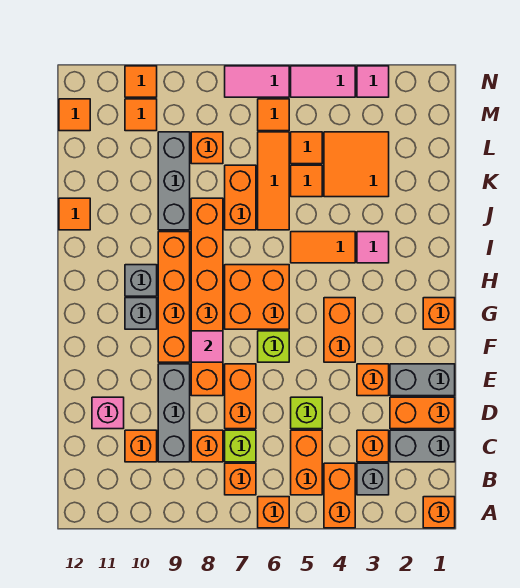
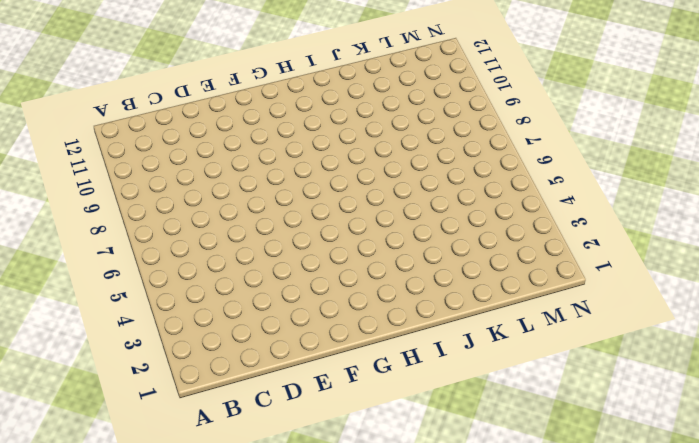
none -> orange brick A1 level 1
none -> orange brick A4:B4 level 1
none -> orange brick A6 level 1
none -> grey brick B3 level 1

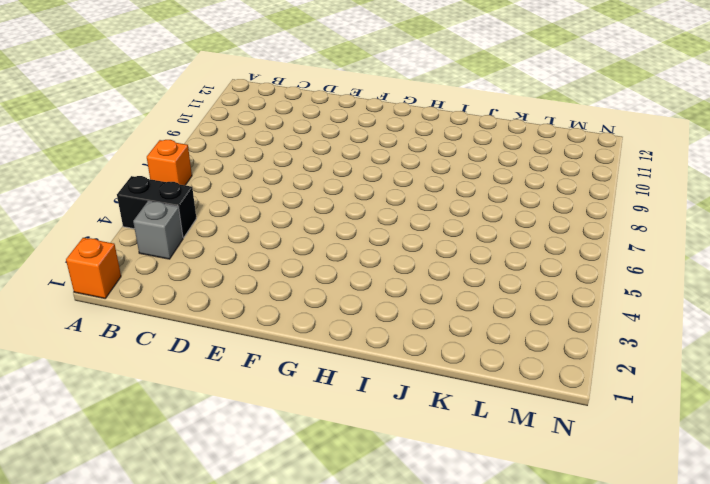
black brick A4:B4 level 1 -> orange brick A4:B4 level 1
none -> orange brick B5:C5 level 1
none -> orange brick B7 level 1
none -> grey brick C1:C2 level 1
none -> orange brick C3 level 1

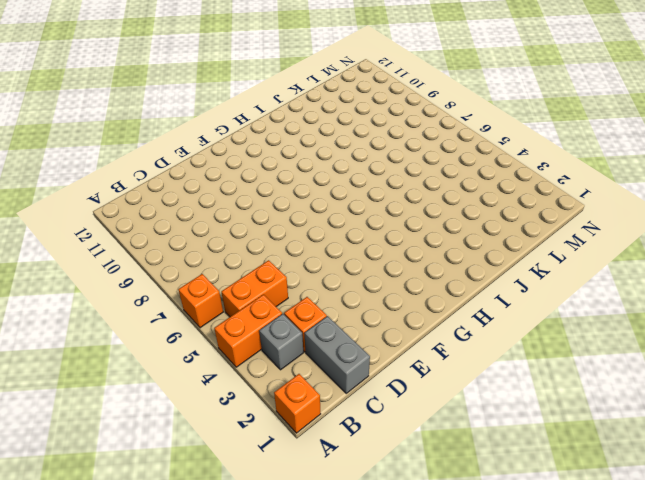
none -> orange brick B7 level 1
none -> lime brick C7 level 1
none -> orange brick C8 level 1
none -> grey brick C9:E9 level 1

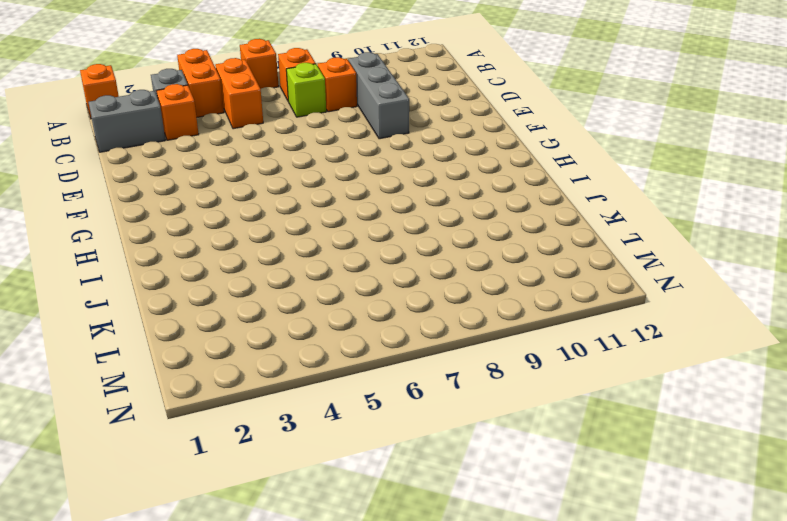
none -> orange brick C10 level 1
none -> orange brick D1:D2 level 1
none -> lime brick D5 level 1
none -> orange brick D7:E7 level 1

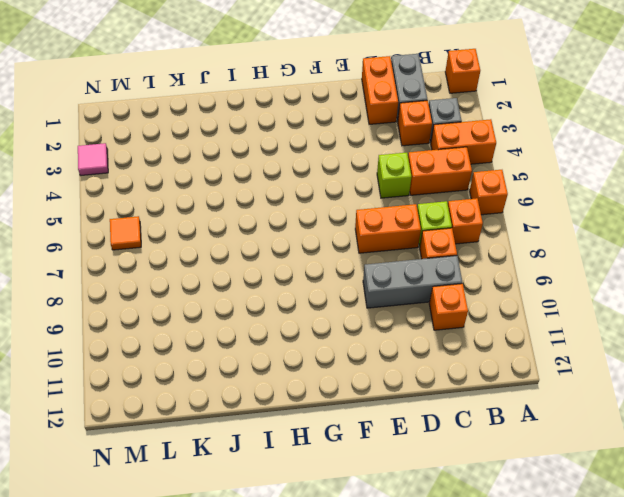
none -> pink brick D11 level 1
none -> grey brick E1:E2 level 1
none -> orange brick E3 level 1
none -> orange brick E8:J8 level 1

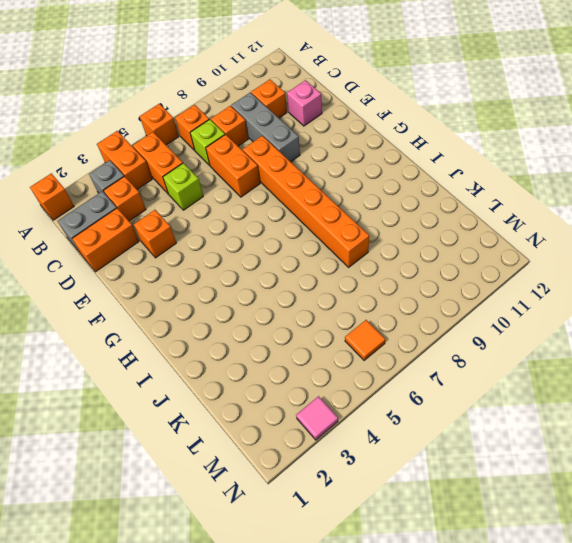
none -> grey brick E1:E2 level 1
none -> orange brick F4:G4 level 1
none -> lime brick F6 level 1
none -> orange brick F9:I9 level 1

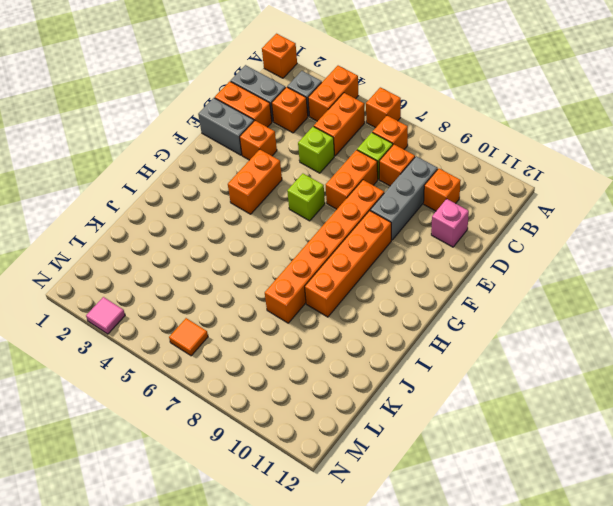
none -> orange brick G1 level 1
none -> orange brick G6:H7 level 1
none -> grey brick G10 level 1
none -> grey brick H10 level 1

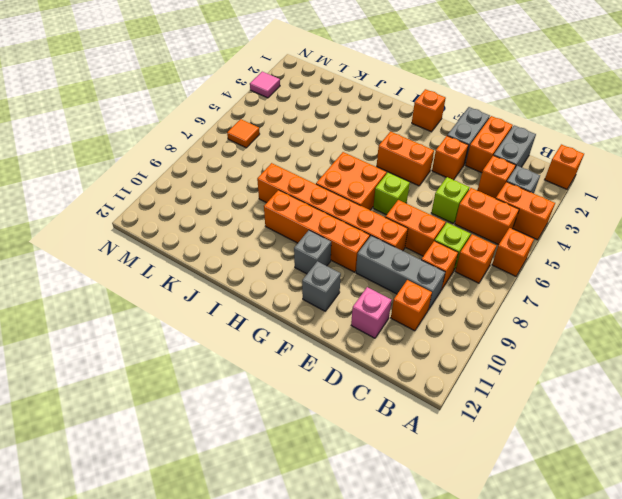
grey brick F11 level 1 -> grey brick H10 level 1
none -> pink tile I3 level 1
none -> orange tile I4:I5 level 1
none -> orange tile J6:L6 level 1
none -> orange brick J7:K7 level 1

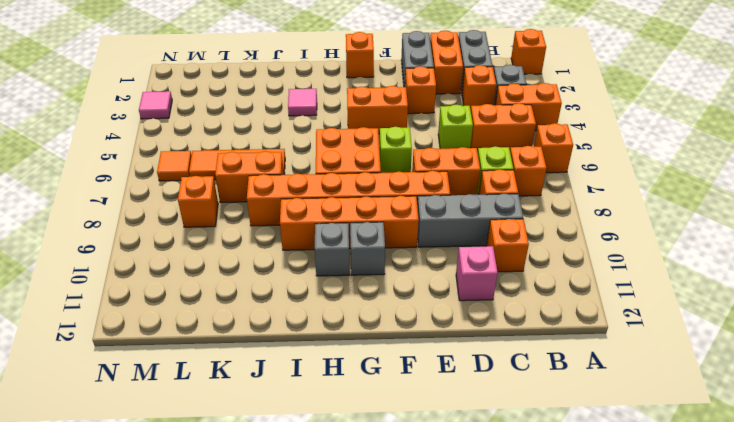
none -> orange tile I4:I5 level 1
none -> grey brick J9:L9 level 1
none -> orange tile J12 level 1
none -> orange tile K3:L4 level 1

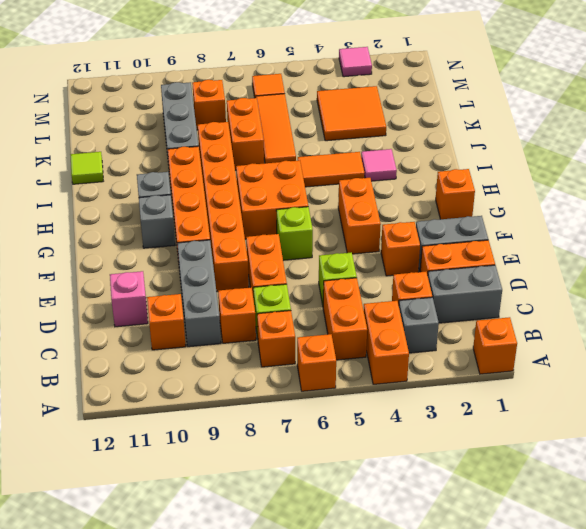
lime tile J12 level 1 -> orange tile J12 level 1
none -> orange tile K5 level 1
none -> orange tile L5 level 1
none -> orange tile M10 level 1
none -> orange tile M12 level 1

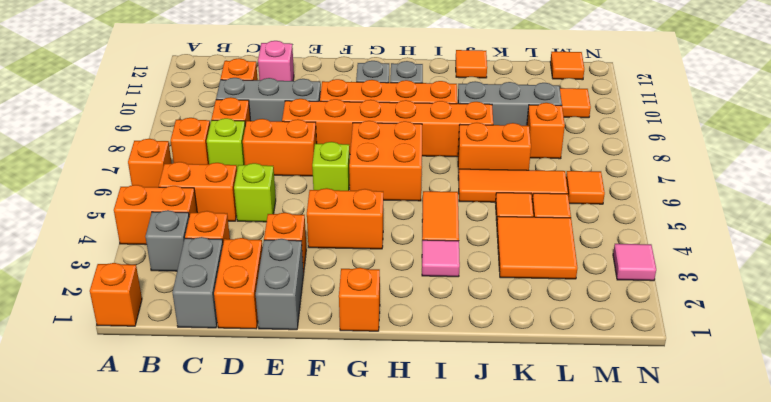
none -> pink tile N4:N5 level 1
none -> pink tile N6:N7 level 1
none -> orange tile N10 level 1
none -> pink tile F8 level 2

